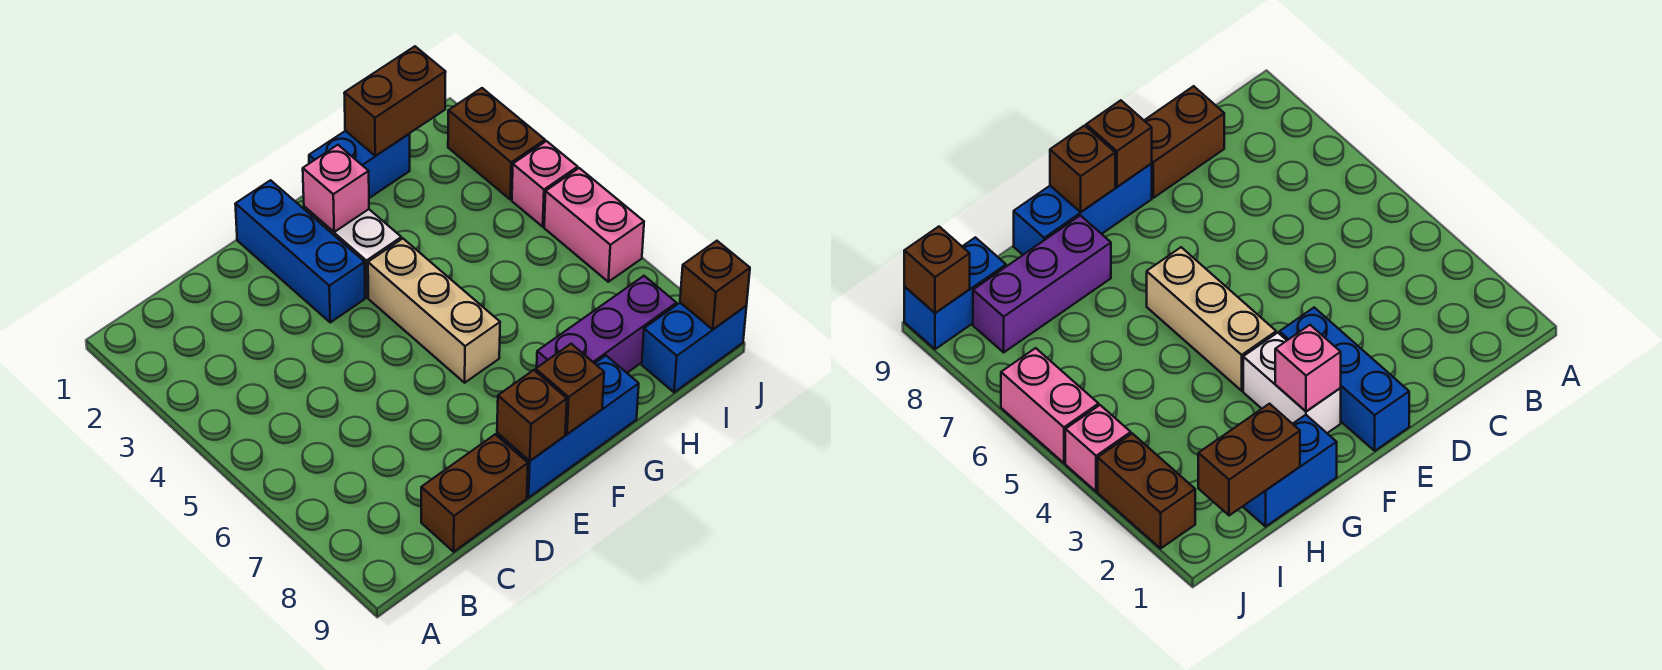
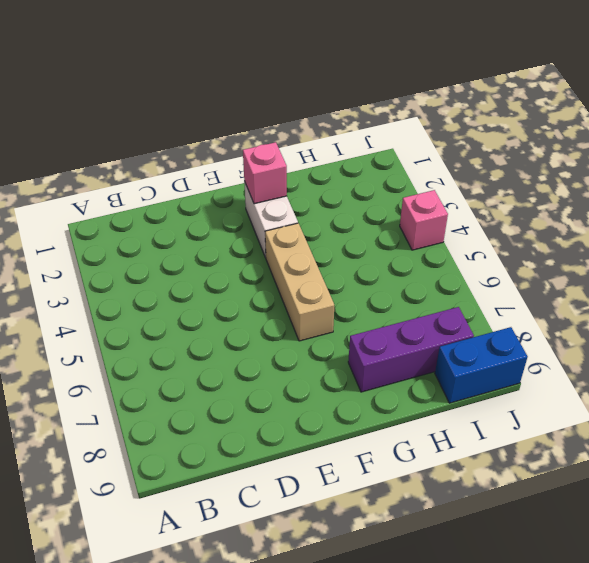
none -> brown brick C9:D9 level 1
none -> blue brick E1:E3 level 1
none -> blue brick E9:G9 level 1

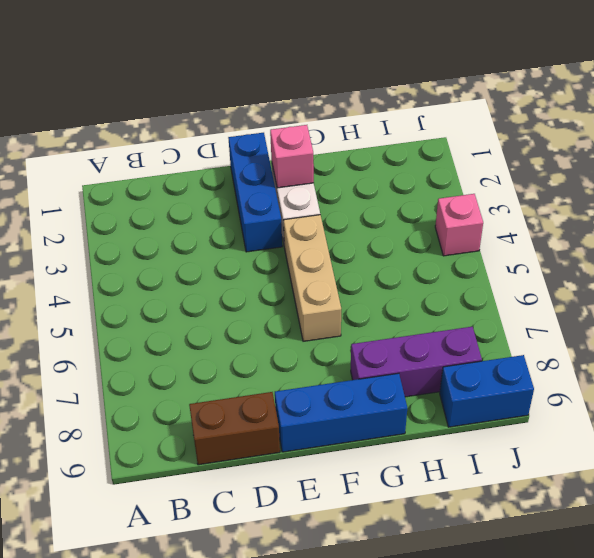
none -> blue brick G1:H1 level 1
none -> brown brick J2:J3 level 1
none -> pink brick J5:J6 level 1

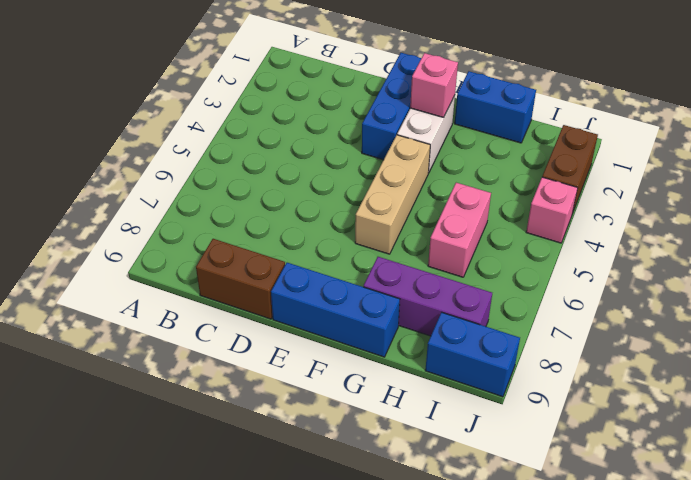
pink brick H5:H6 level 1 -> pink brick J5:J6 level 1
none -> brown brick E9 level 2
none -> brown brick F9 level 2
none -> brown brick H1:I1 level 2

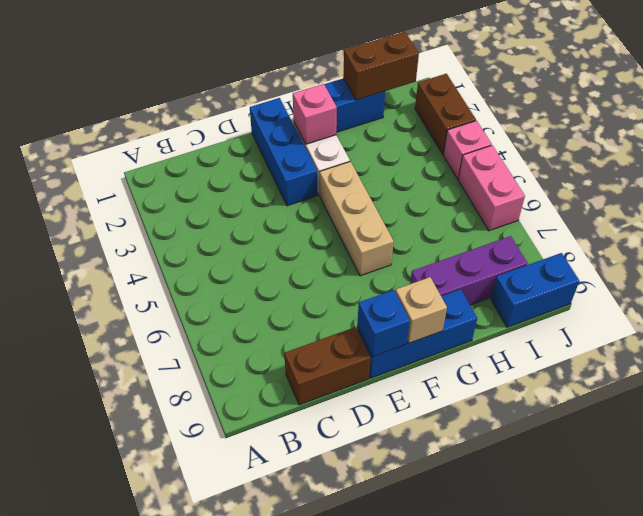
blue brick E9 level 2 -> brown brick E9 level 2
tan brick F9 level 2 -> brown brick F9 level 2
none -> brown brick J9 level 2

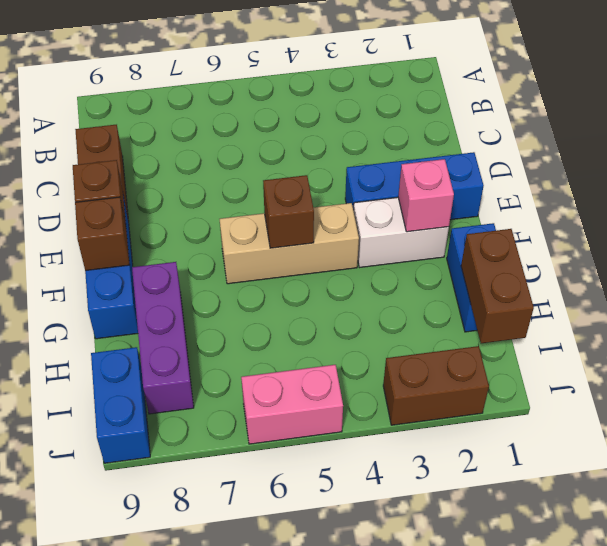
brown brick F5 level 2 -> brown brick J9 level 2
none -> pink brick J4 level 1

